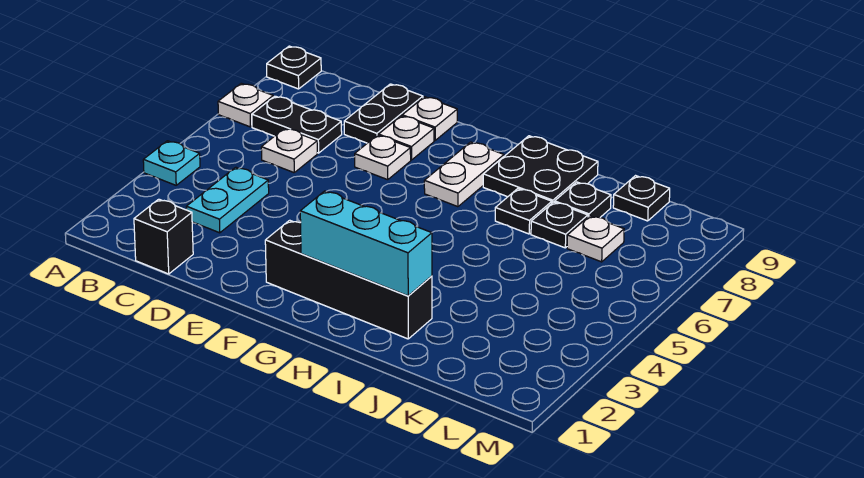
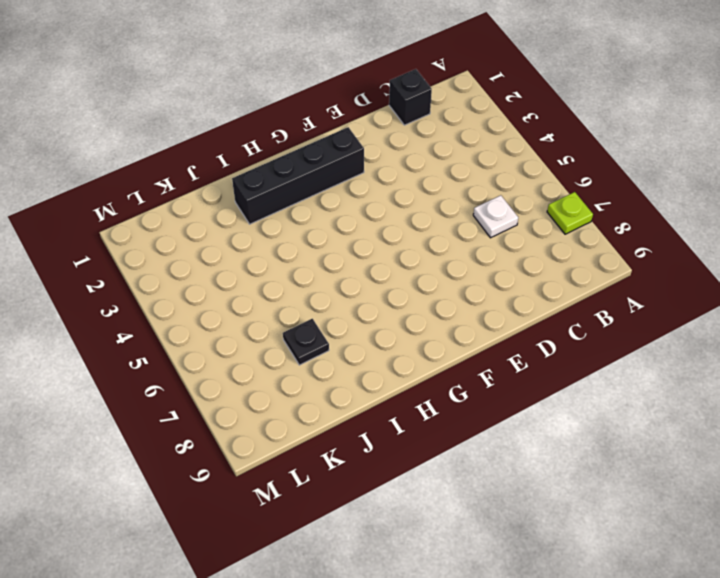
lime plate A7 level 1 -> white plate A7 level 1
none -> cyan plate A4 level 1
none -> black plate A9 level 1
none -> black plate B7:C7 level 1

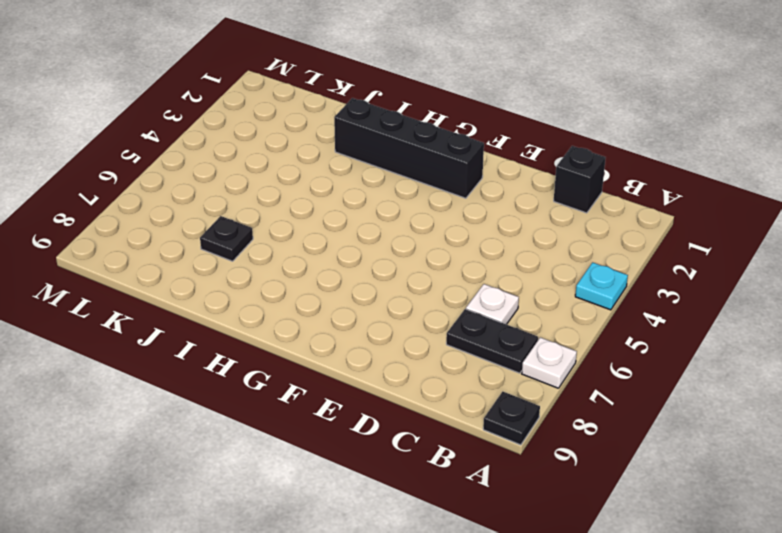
none -> cyan plate C3:C4 level 1
none -> black plate D8:D9 level 1
none -> white plate E7 level 1

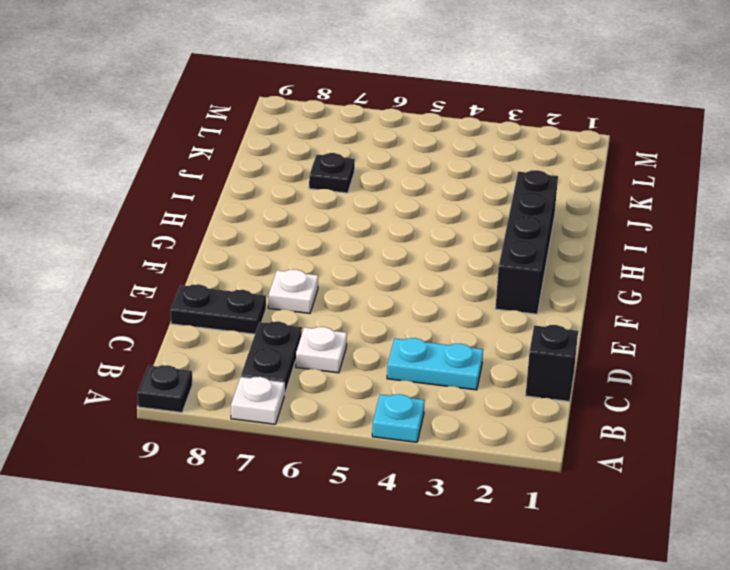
none -> white plate E8 level 1
none -> white plate E9 level 1
none -> white plate G7:G8 level 1

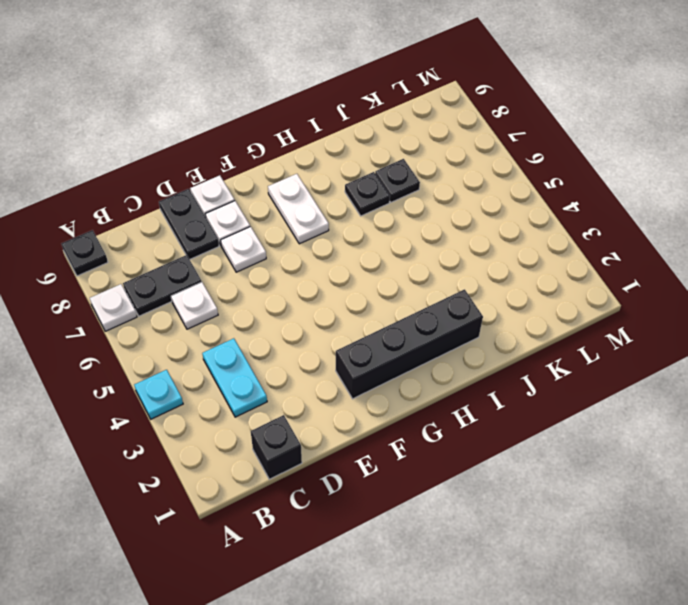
none -> black plate H8:I9 level 1
none -> black plate J8 level 1
none -> white plate K7 level 1

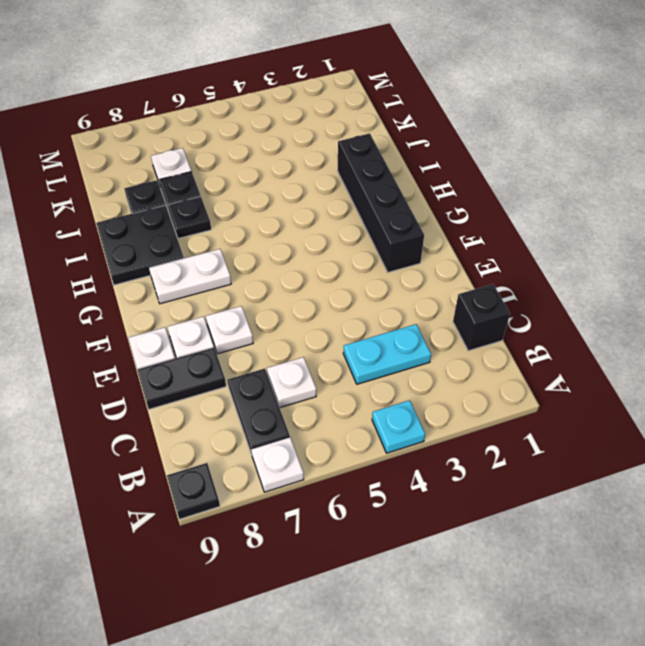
none -> black plate K9 level 1
none -> cyan brick G2:I2 level 2

